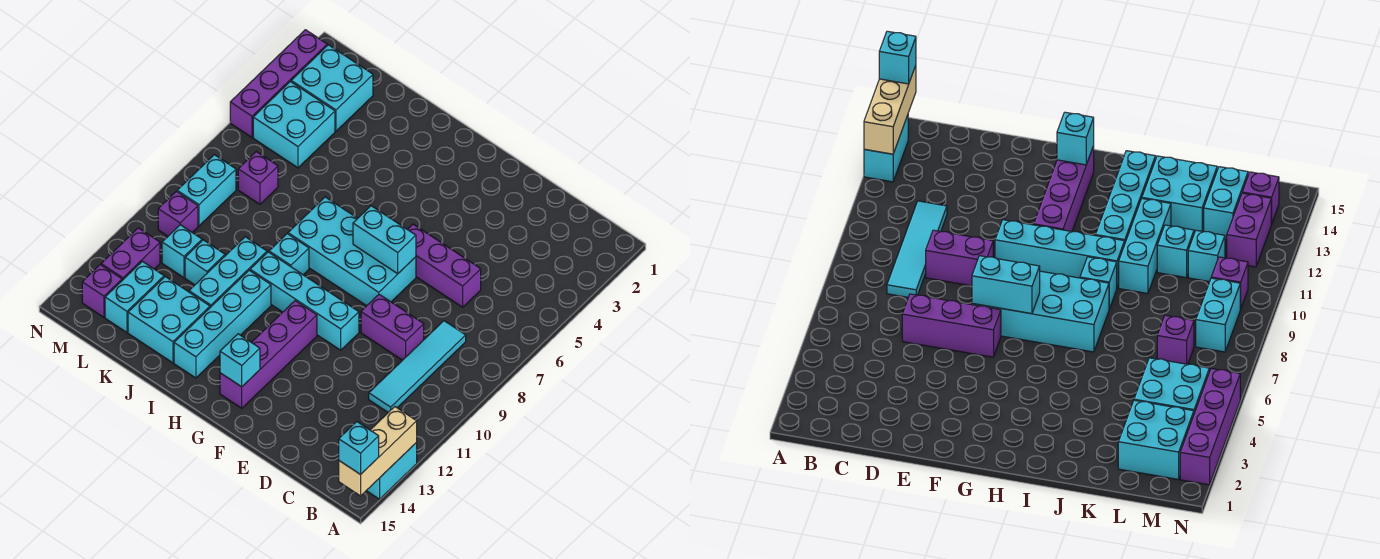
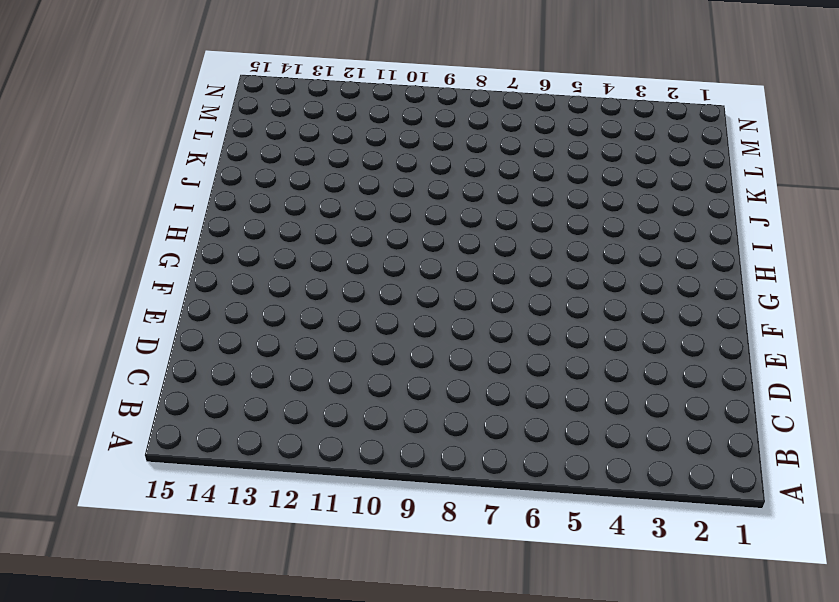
none -> cyan brick A13:A14 level 1
none -> cyan tile C8:C11 level 1
none -> purple brick D6:F6 level 1

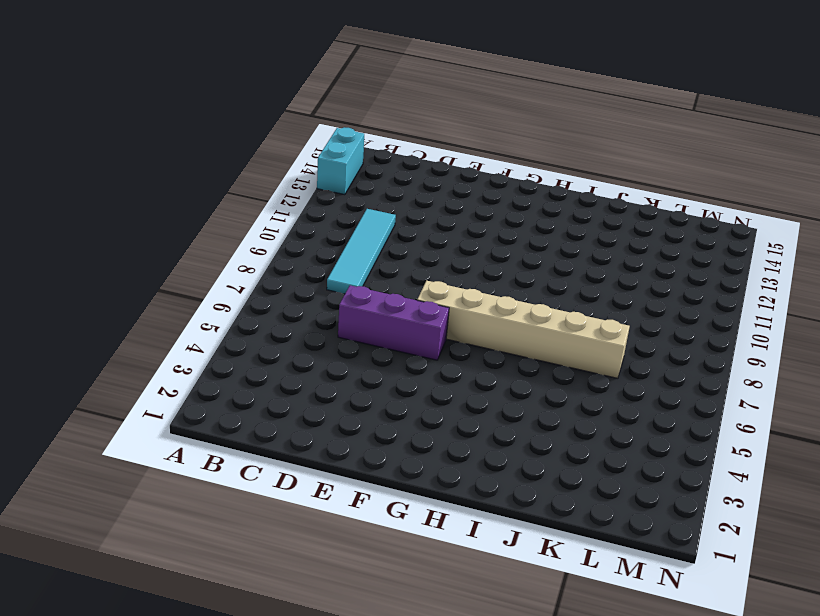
tan brick F7:K7 level 1 -> cyan brick F7:I8 level 1
none -> purple brick D9:E9 level 1
none -> cyan brick F10:I10 level 1
none -> purple brick G11:G14 level 1

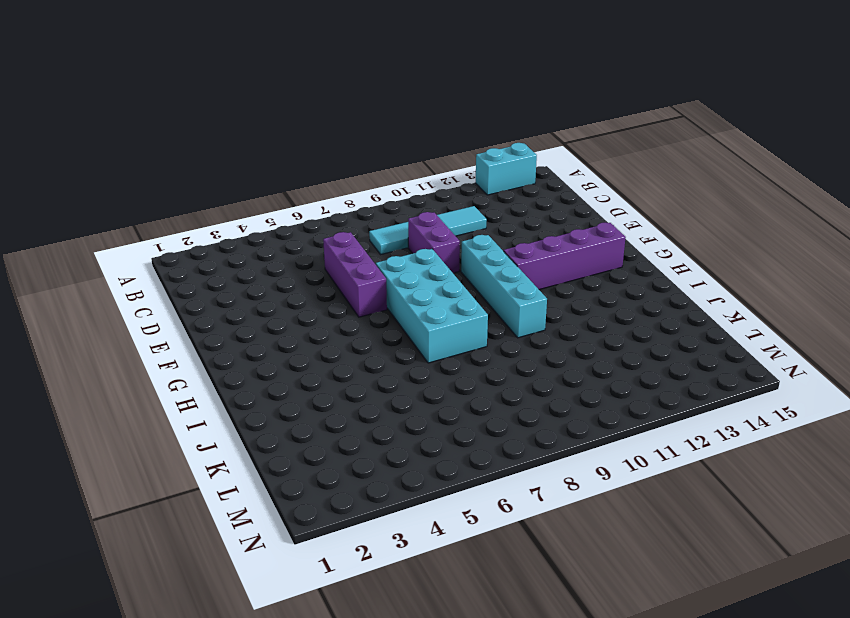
none -> cyan brick I9 level 1
none -> cyan brick I11:I14 level 1
none -> cyan brick J10:J12 level 1

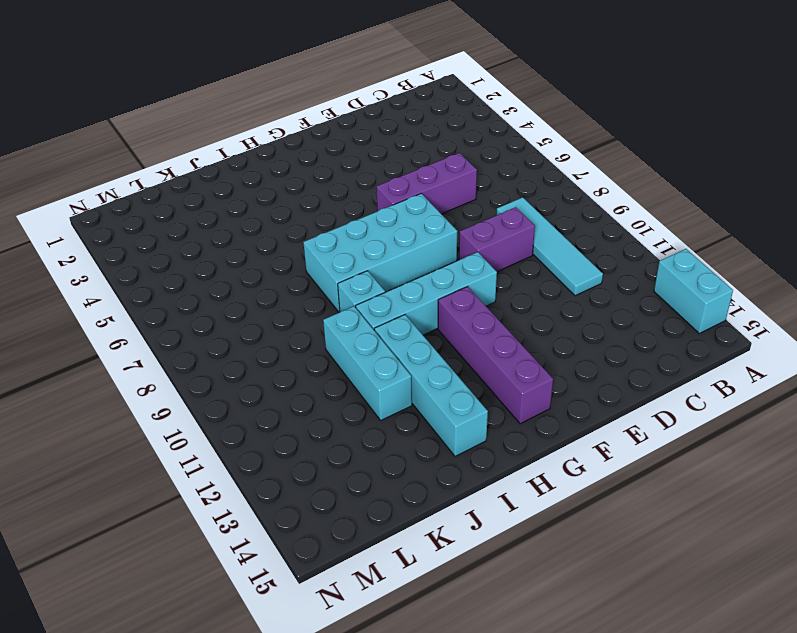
none -> cyan brick J13:K14 level 1
none -> cyan brick K11 level 1
none -> cyan brick L2:M3 level 1

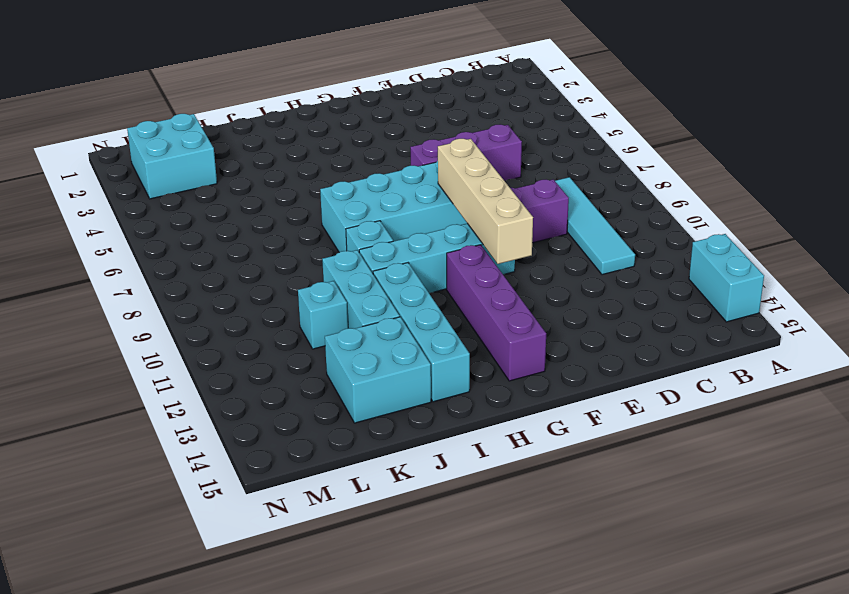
tan brick F8:F11 level 2 -> none
none -> cyan brick L4:M5 level 1
none -> purple brick L7 level 1
none -> cyan brick L11 level 1

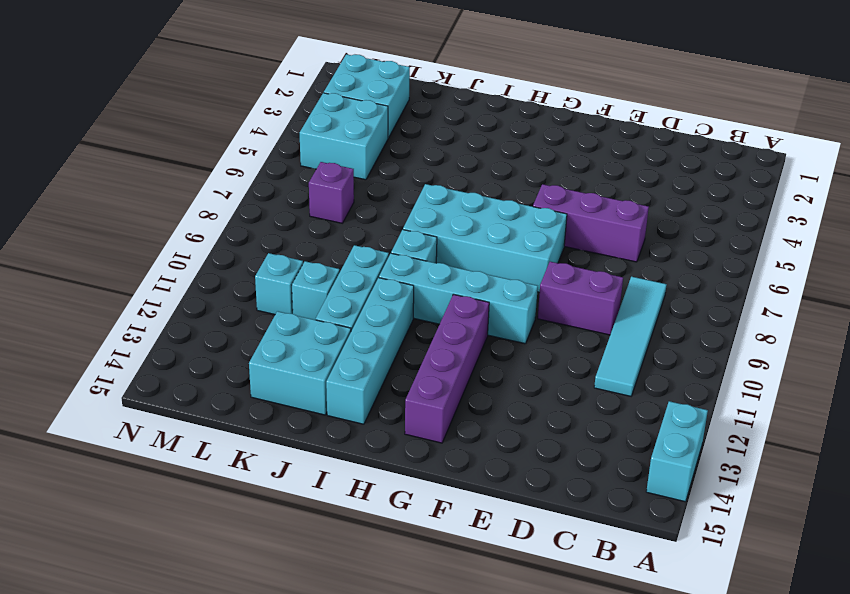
none -> cyan brick L13:L14 level 1
none -> cyan brick M8:M9 level 1
none -> purple brick M10 level 1

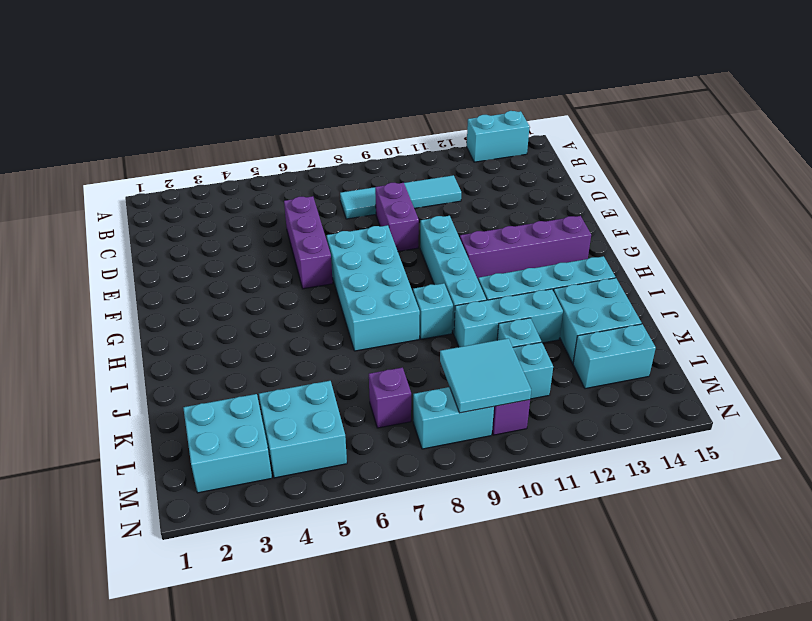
cyan tile L9:M10 level 2 -> none
none -> purple brick M12:M13 level 1
none -> purple brick M14 level 1
none -> purple brick N2:N5 level 1

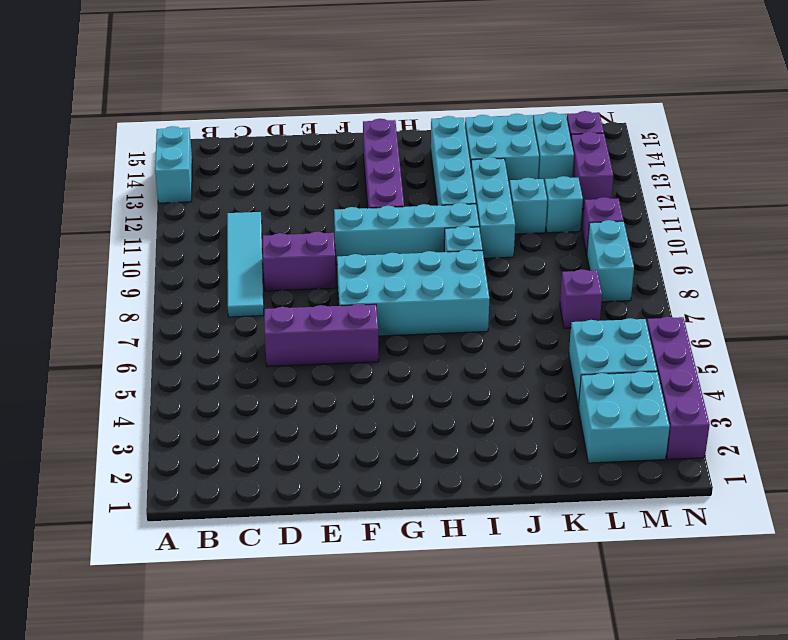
none -> tan brick A13:A15 level 2
none -> cyan brick F7:G7 level 2
none -> cyan brick G14 level 2

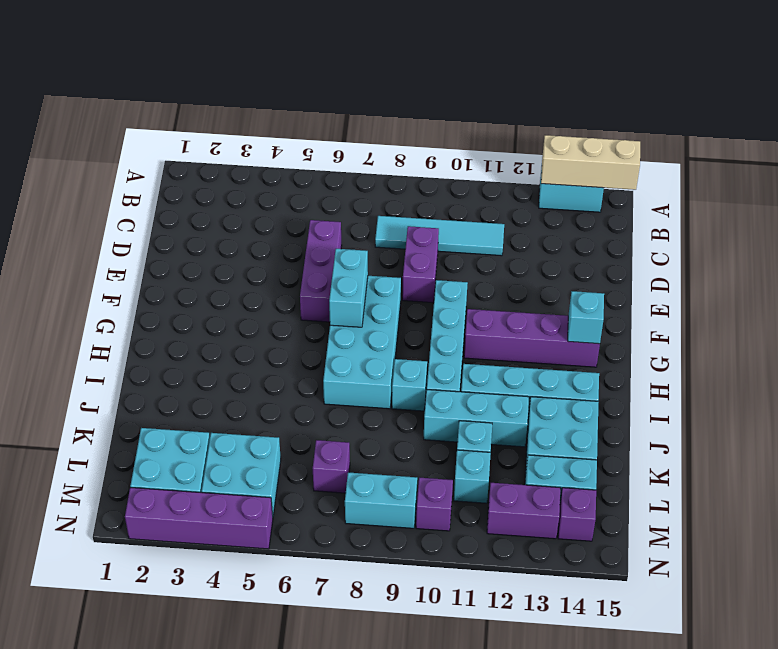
none -> cyan brick A15 level 3

